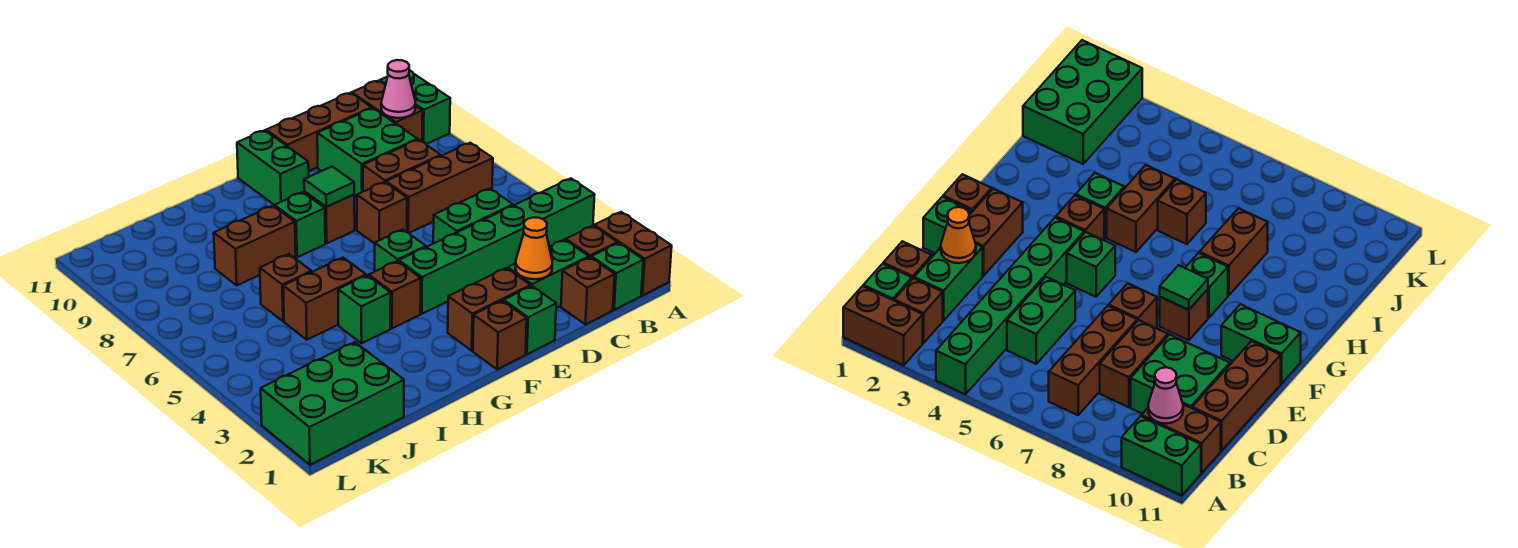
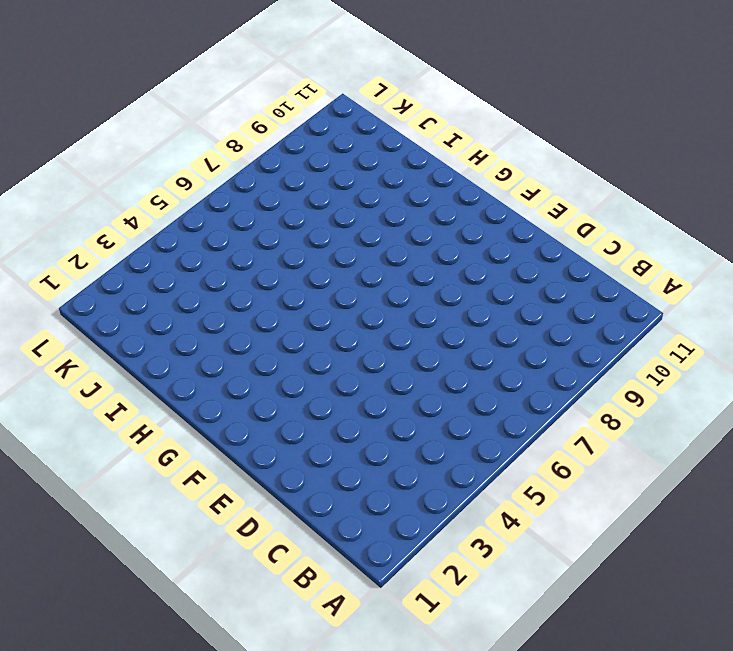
none -> brown brick A1:A2 level 1
none -> green brick A4:F4 level 1
none -> green brick A10:A11 level 1
none -> green brick B1 level 1

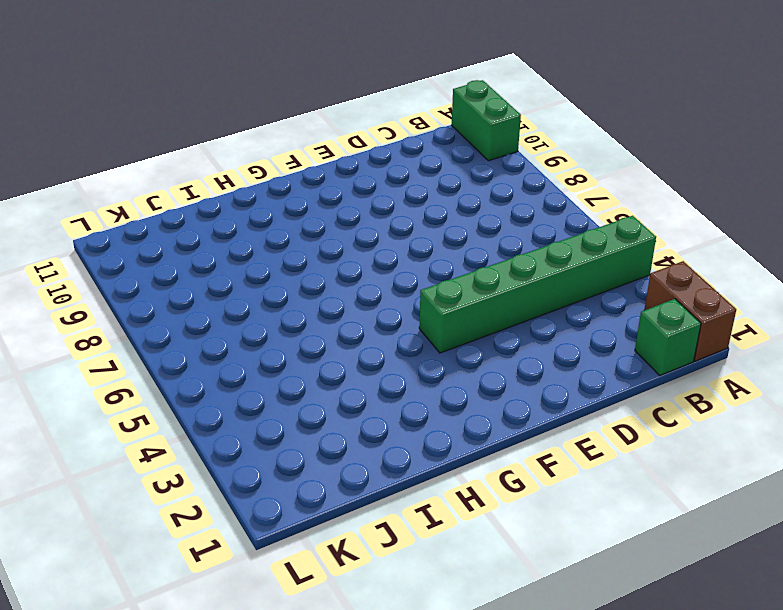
none -> brown brick B2 level 1
none -> brown brick B7:D7 level 1
none -> brown brick B10:B11 level 1
none -> brown brick C1 level 1

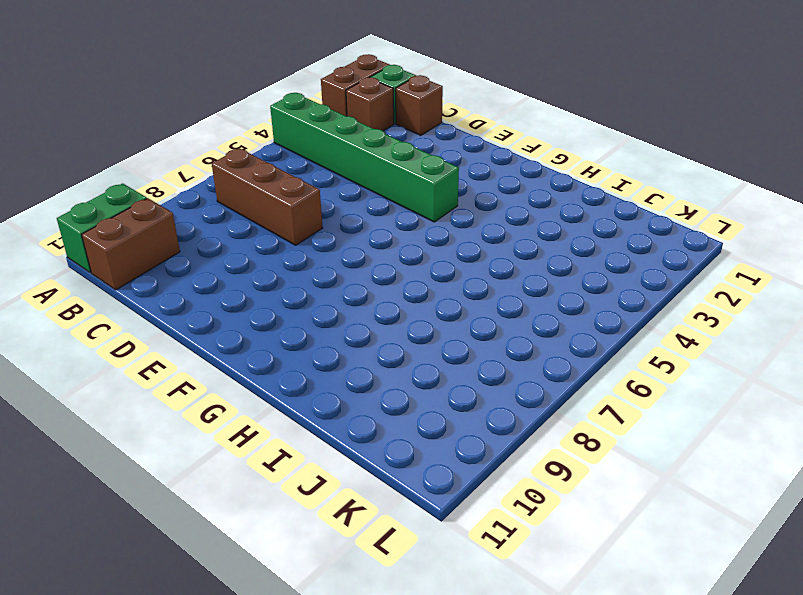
none -> green brick C2:D2 level 1
none -> green brick C5:D5 level 1
none -> brown brick C8:D8 level 1
none -> green brick C9:D10 level 1

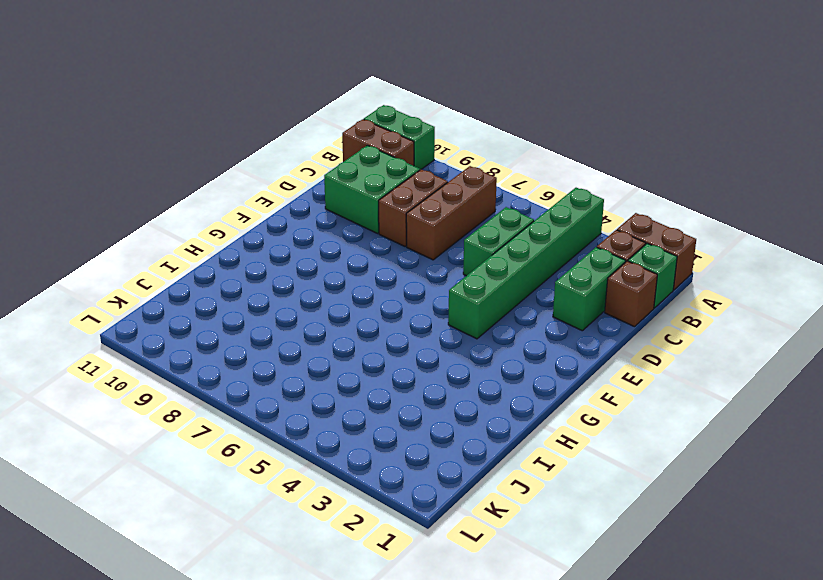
none -> brown brick C11:E11 level 1
none -> green brick E1 level 1
none -> brown brick E2:F2 level 1
none -> brown brick E7 level 1

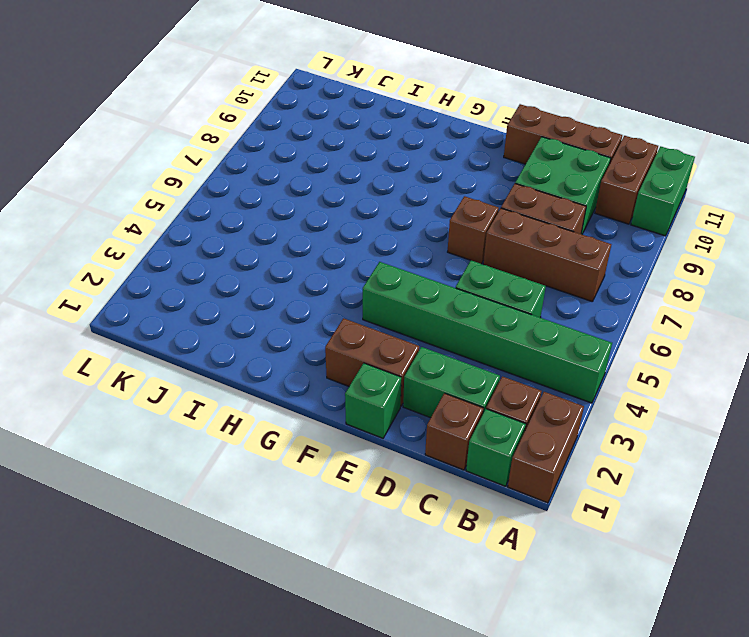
none -> brown brick F1 level 1
none -> green brick F5 level 1
none -> brown brick F8 level 1
none -> green brick F10:F11 level 1

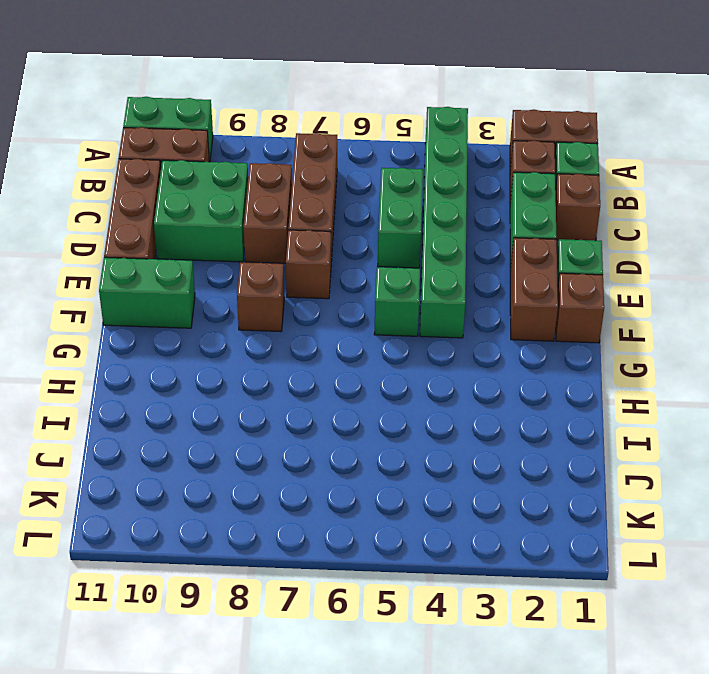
none -> brown brick G4 level 1
none -> green brick G8 level 1
none -> green brick H4 level 1
none -> brown brick H5:I5 level 1

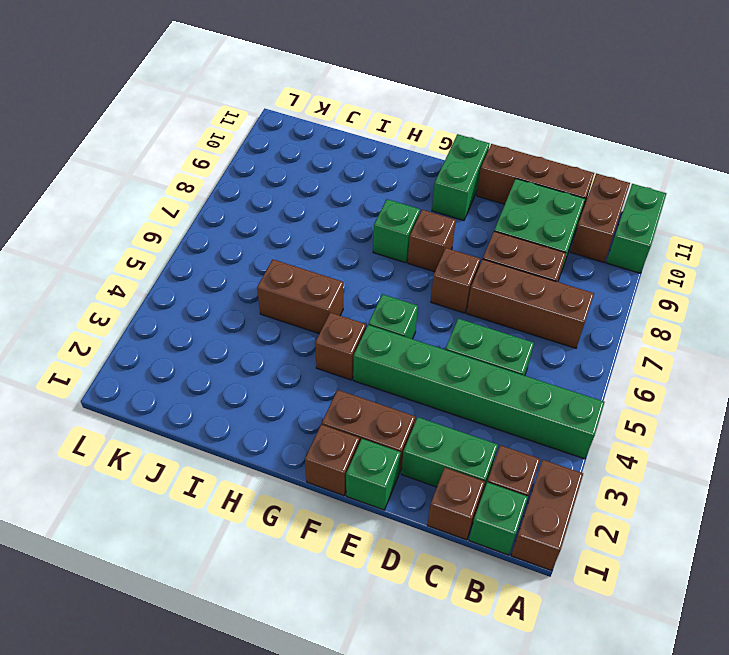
none -> green brick H4 level 1
none -> brown brick H8:I8 level 1
none -> brown brick I6 level 1
none -> green brick J1:L2 level 1

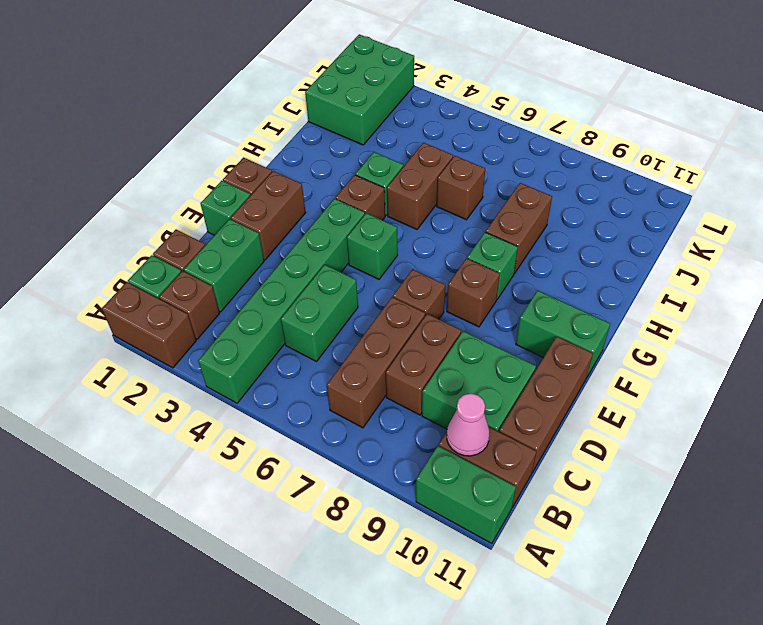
none -> orange cone D2 level 2
none -> green tile F8 level 2

